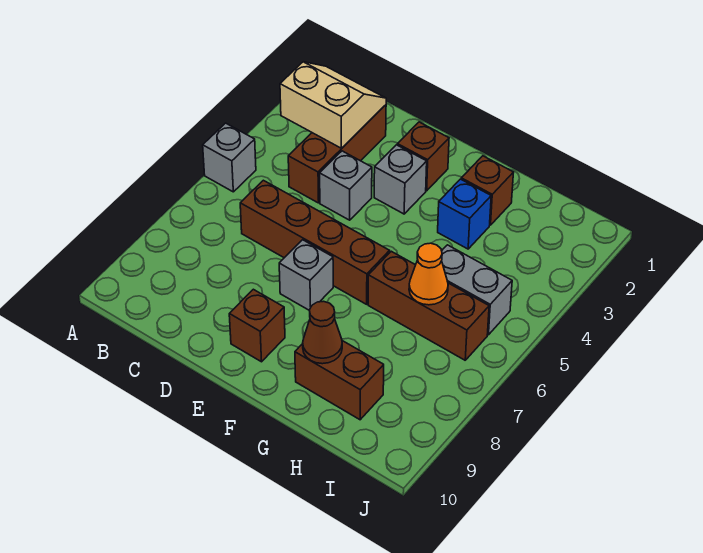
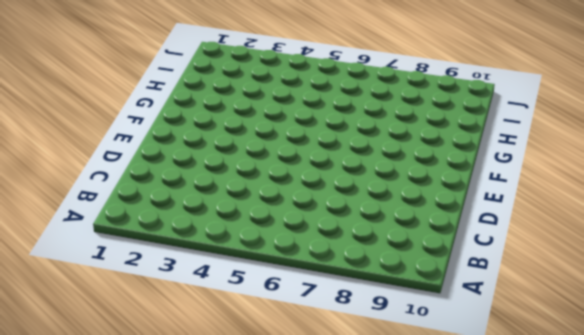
none -> grey brick A5 level 1
none -> brown brick C2:C4 level 1
none -> brown brick C6:F6 level 1

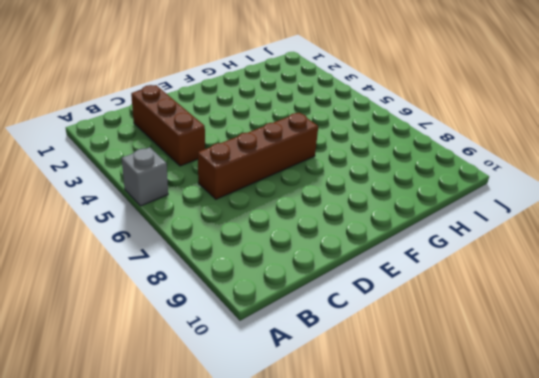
none -> grey brick D4 level 1
none -> brown brick E2 level 1
none -> grey brick E3 level 1

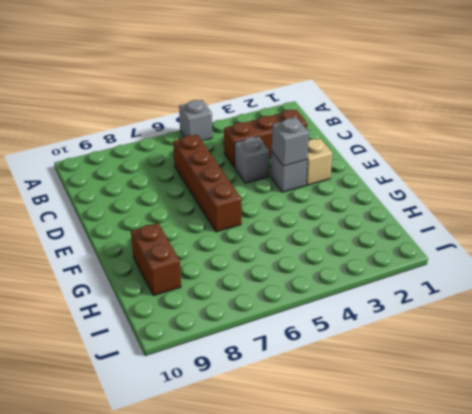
tan brick E2 level 1 -> brown brick E2 level 1
grey brick E3 level 2 -> grey brick E7 level 1
none -> brown brick E9 level 1
none -> brown brick G2 level 1
none -> blue brick G3 level 1

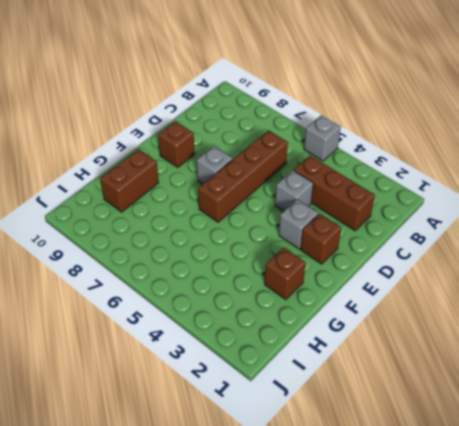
none -> blue brick G3 level 1
none -> brown brick G6:I6 level 1
none -> grey brick H5:I5 level 1

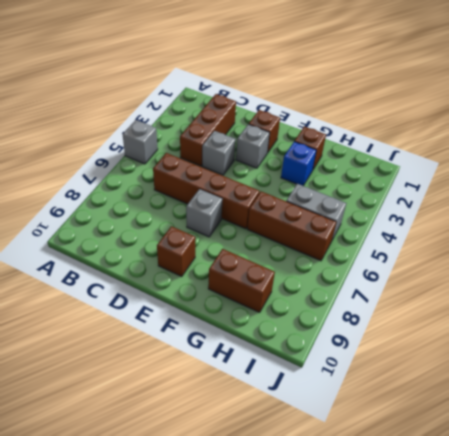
none -> tan slope B2:C3 level 2 top 3
none -> brown cone G9 level 2
none -> orange cone H6 level 2

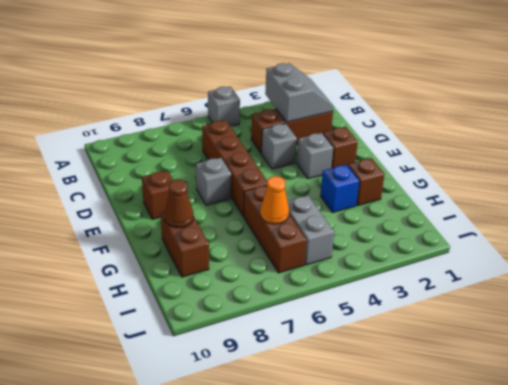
grey slope B2:C3 level 2 top 3 -> tan slope B2:C3 level 2 top 3

